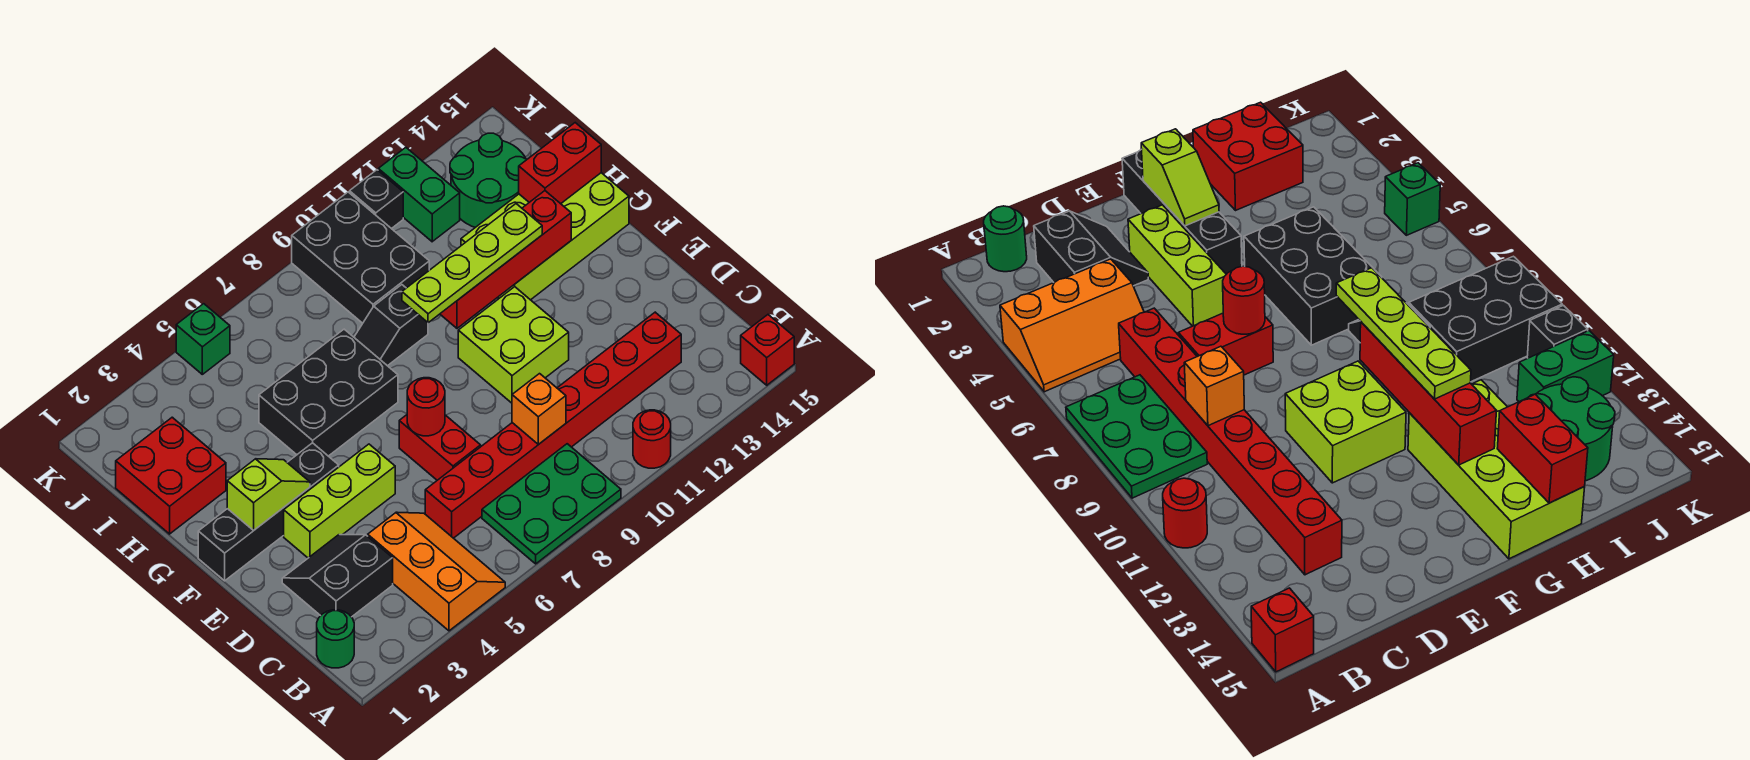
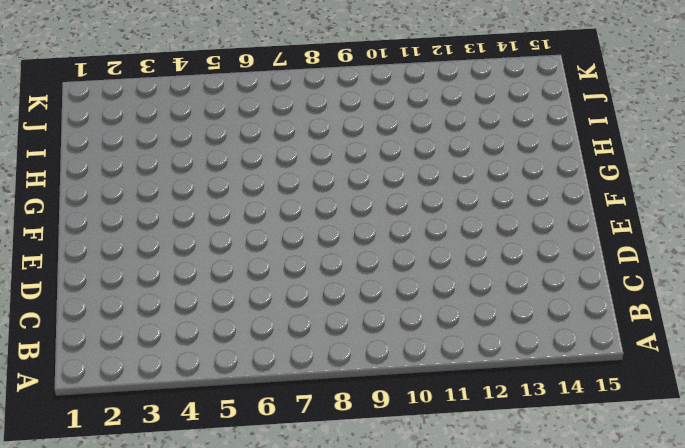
none -> orange slope A4:C5 level 1 top 4
none -> green plate A7:B9 level 1
none -> red round brick A11 level 1

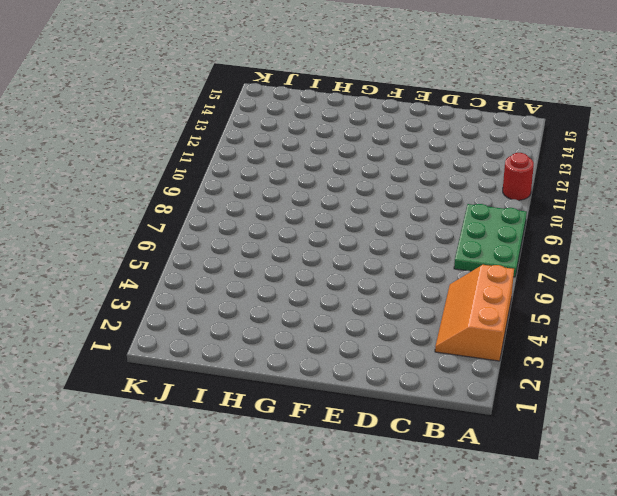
orange slope A3:B5 level 1 top A -> orange slope A4:C5 level 1 top 4
none -> red brick A15 level 1
none -> green round brick B1 level 1
none -> black slope C2:D3 level 1 top C

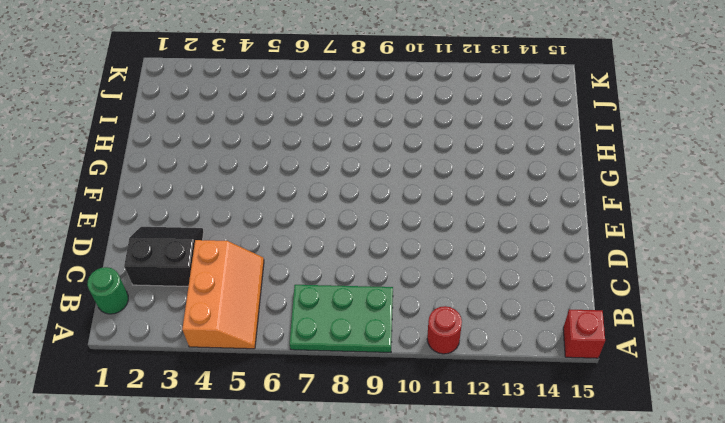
none -> red brick C6:C13 level 1
none -> red brick D7:E7 level 1
none -> lime brick E3:E5 level 1

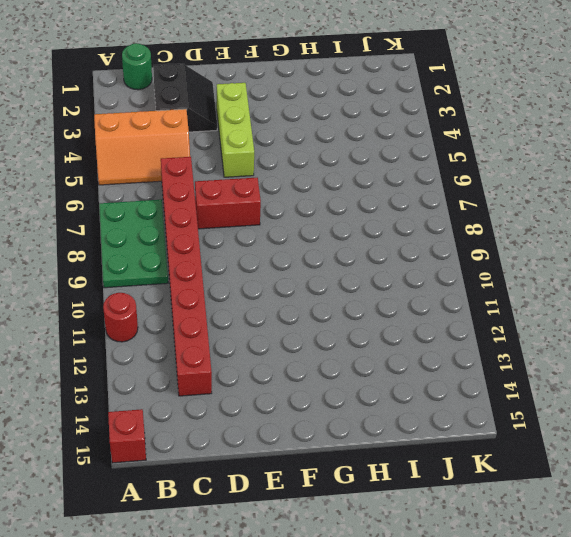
none -> lime brick E10:F11 level 1
none -> black brick F1:F4 level 1
none -> black brick G5:H7 level 1

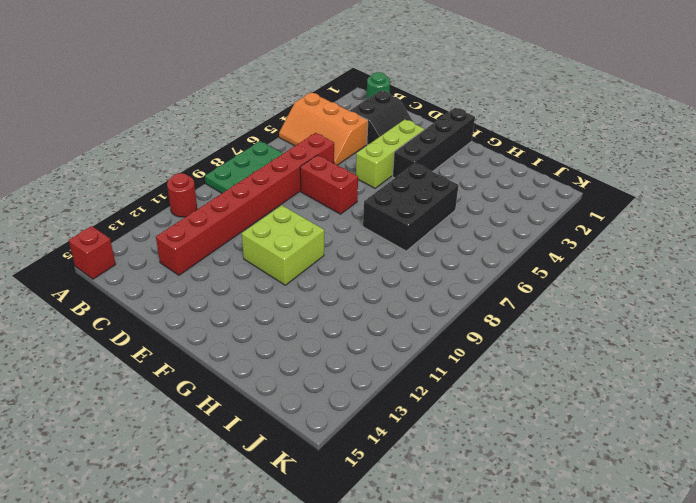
none -> lime brick G12:H15 level 1
none -> red brick H1:I2 level 1
none -> black slope H8:H9 level 1 top 9

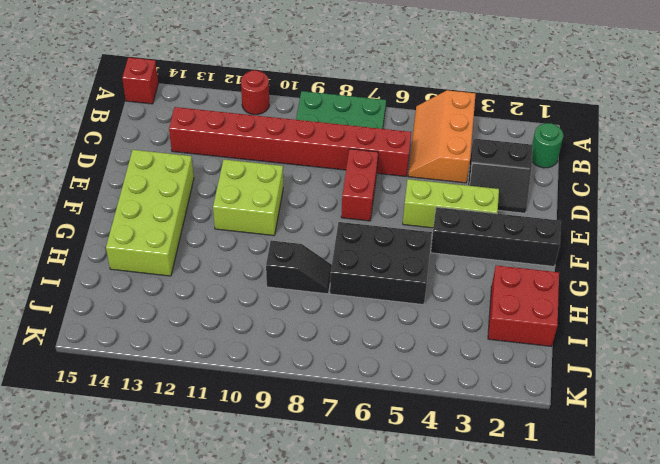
lime brick E13:H14 level 1 -> lime brick G12:H15 level 1
none -> black brick I9:K10 level 1
none -> green round brick I13:J14 level 1
none -> green brick J12:K12 level 1

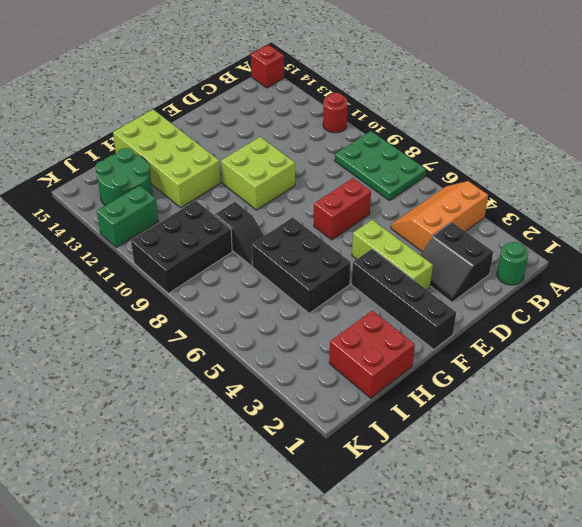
none -> red brick C6:C13 level 1
none -> green brick K5 level 1
none -> black brick K11 level 1

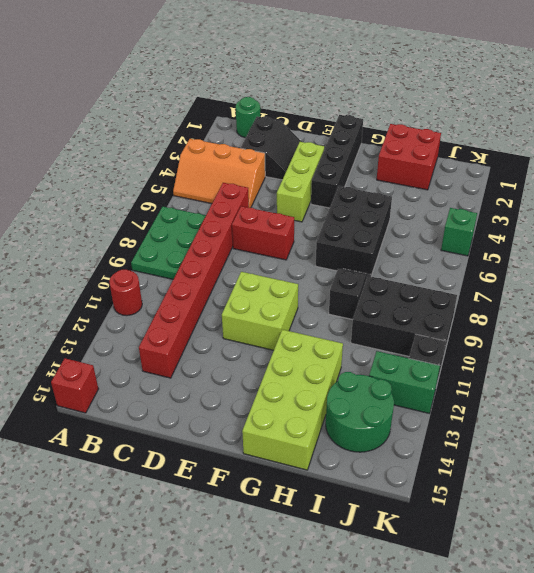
none -> orange brick C9 level 2
none -> red round brick E7 level 2
none -> lime slope F2:F3 level 2 top 2

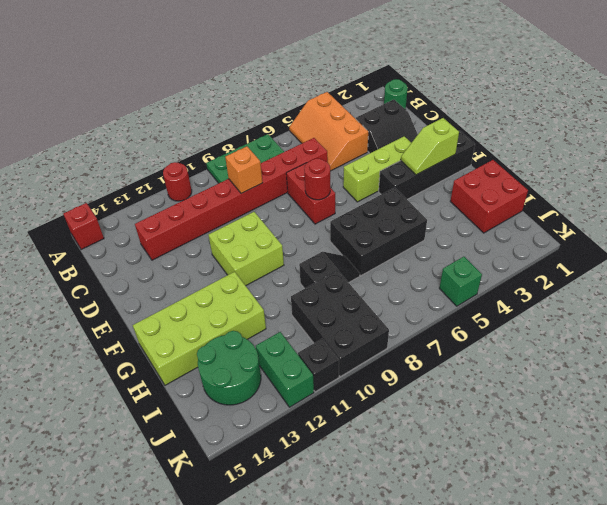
none -> red brick G10:G13 level 2
none -> red brick H14:H15 level 2
none -> lime plate G9:G12 level 3

